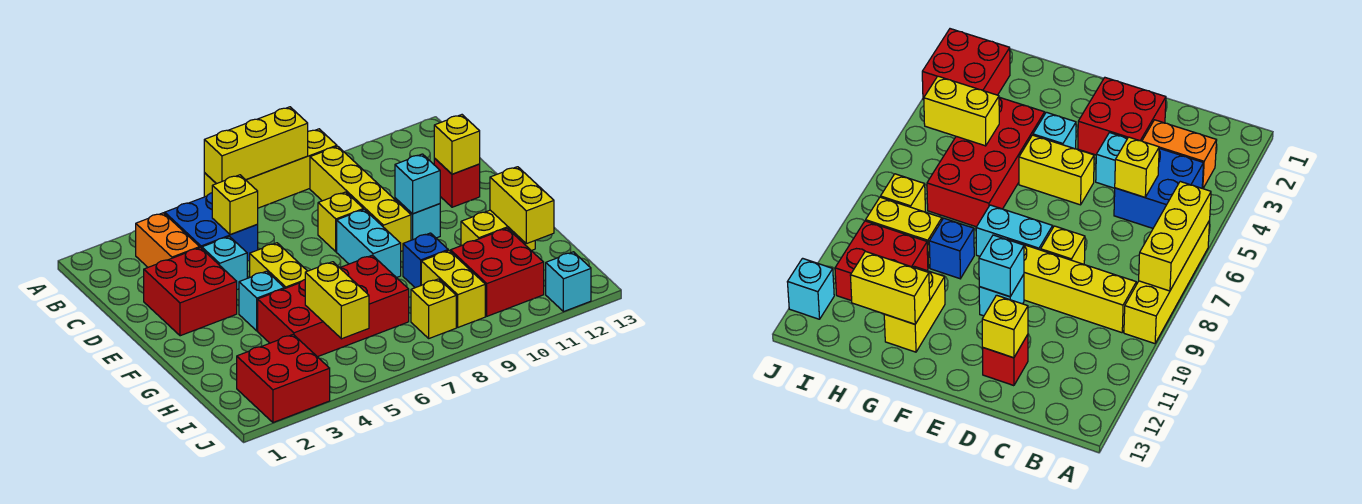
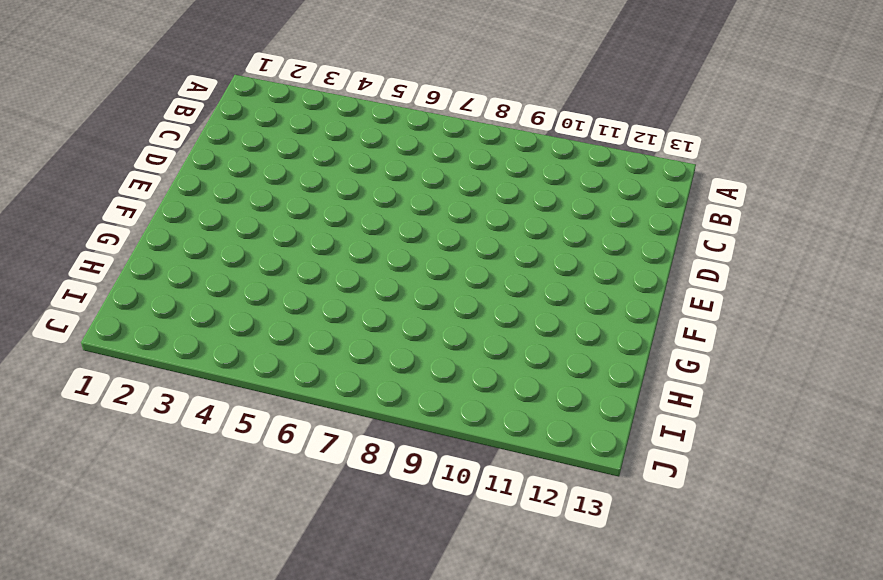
none -> yellow brick A6:A9 level 1
none -> orange brick B3:C3 level 1
none -> blue brick B4:C5 level 1

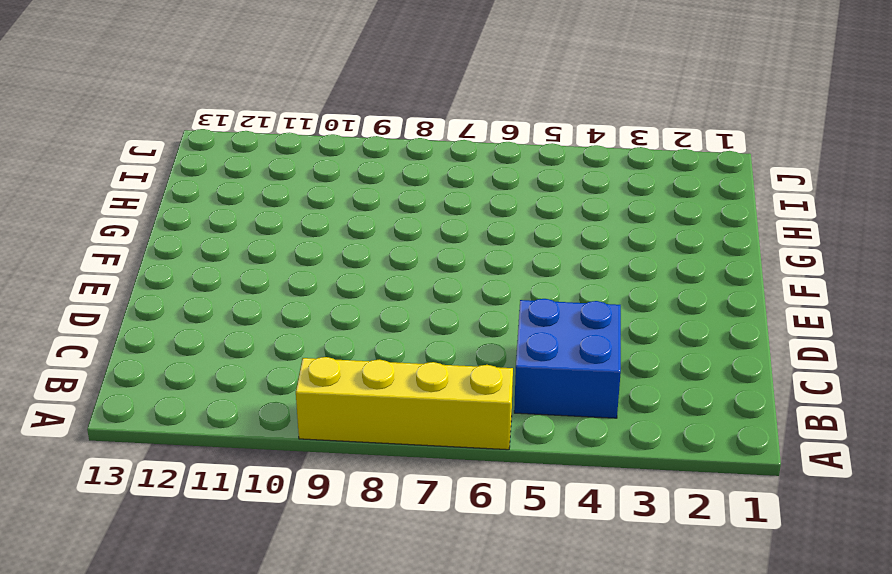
none -> orange brick B3:C3 level 1
none -> yellow brick B9:E9 level 1
none -> red brick D2:E3 level 1

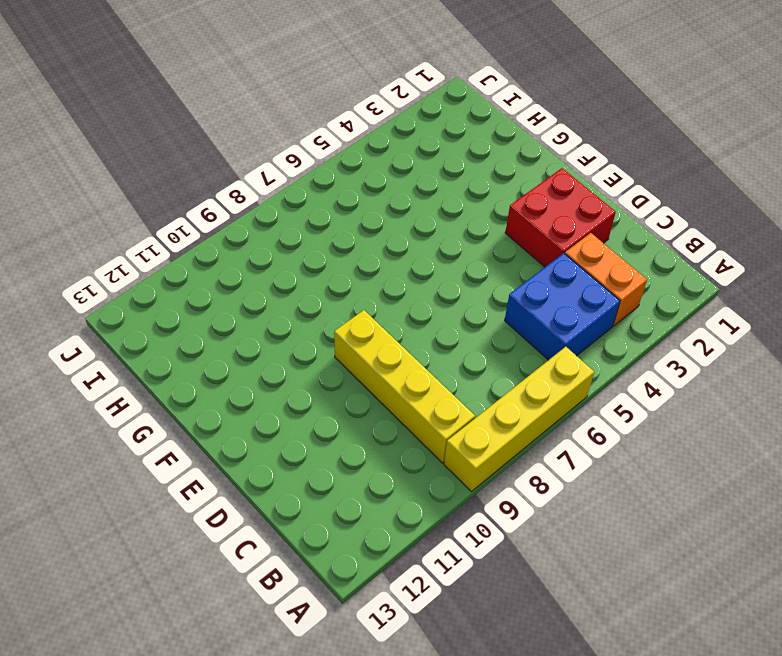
none -> cyan brick D4 level 1
none -> yellow brick D8 level 1
none -> red brick D12 level 1

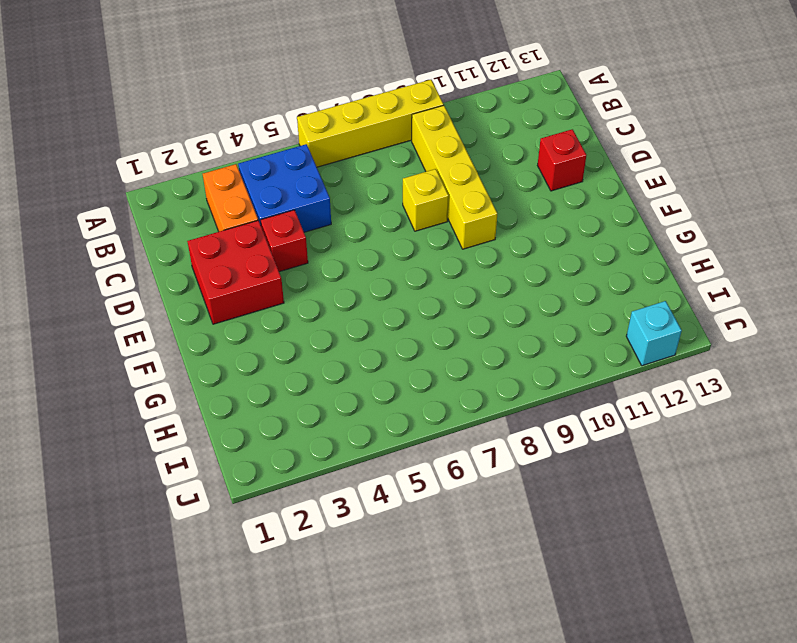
red brick D4 level 1 -> cyan brick D4 level 1
none -> yellow brick E5:F5 level 1
none -> cyan brick E8:F8 level 1
none -> cyan brick E10 level 1

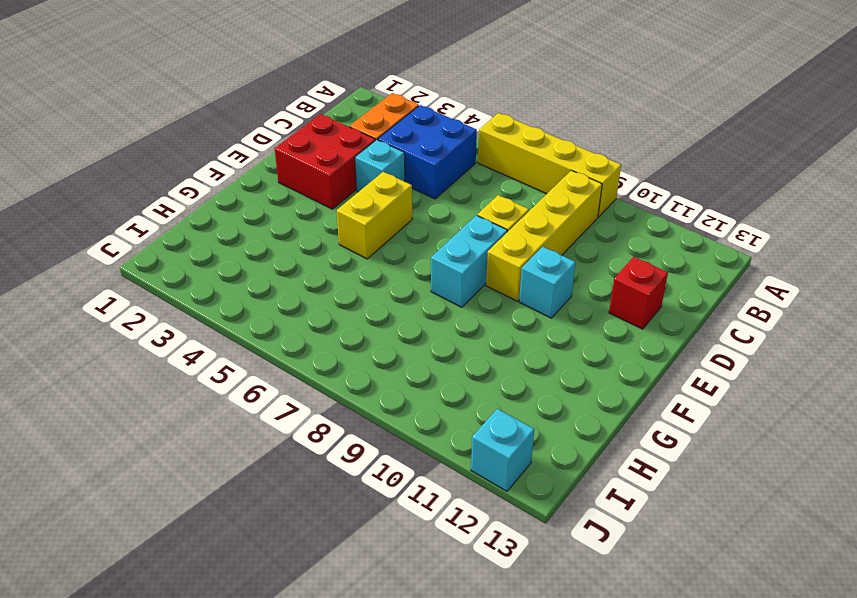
none -> cyan brick F4 level 1
none -> red brick G4:H7 level 1
none -> blue brick G9 level 1

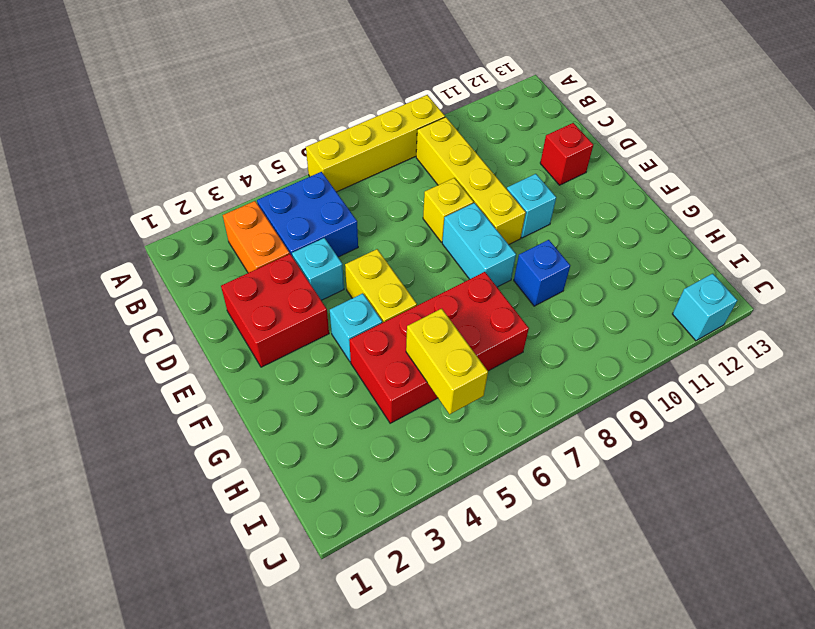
none -> yellow brick G11:G12 level 1
none -> yellow brick H9:I9 level 1
none -> red brick H10:I11 level 1

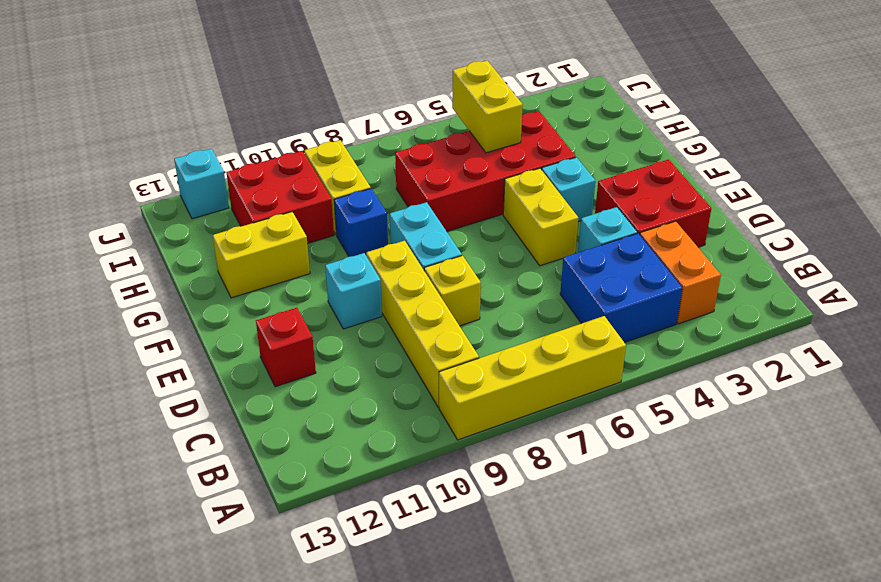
none -> red brick I2:J3 level 1
none -> yellow brick I8 level 1
none -> yellow brick A6:A8 level 2

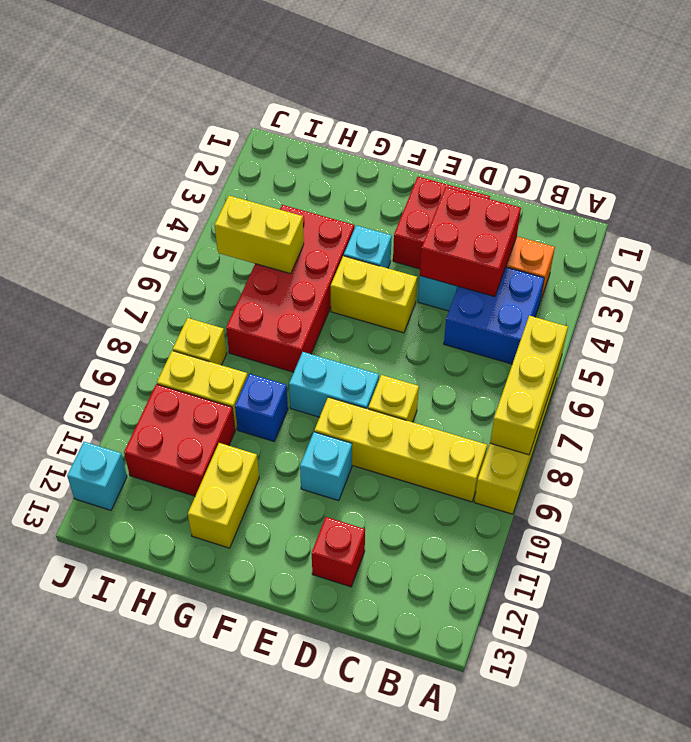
red brick C3:D4 level 2 -> red brick I2:J3 level 1
none -> yellow brick C5 level 2
none -> yellow brick D12 level 2
none -> cyan brick E10 level 2

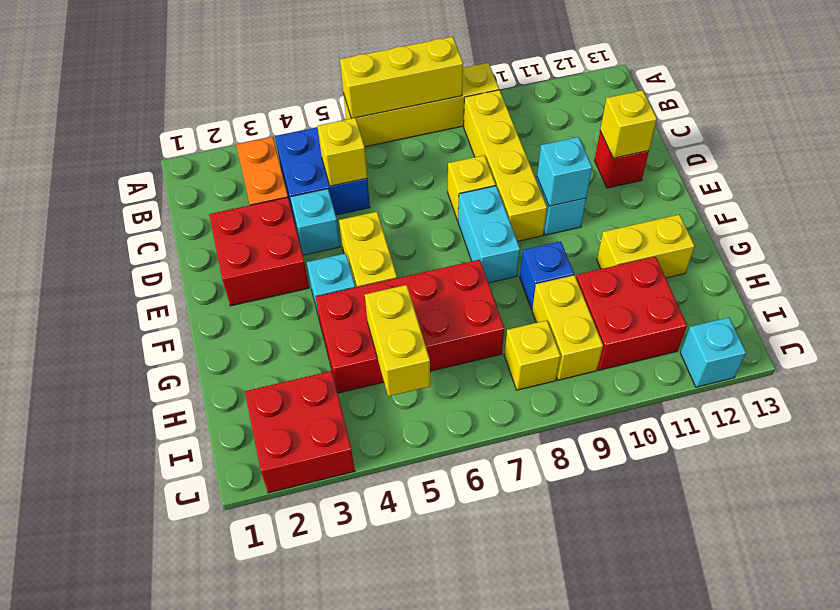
none -> yellow brick G12:H12 level 2

